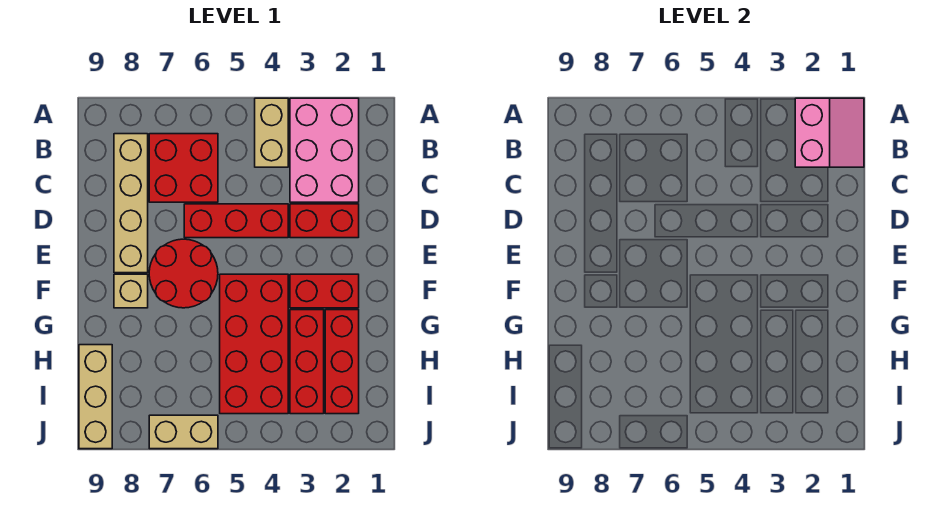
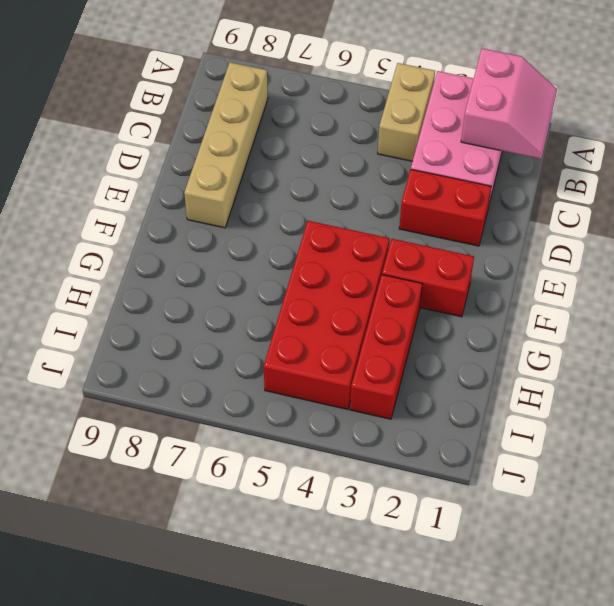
none -> red brick B6:C7 level 1
none -> red brick D4:D6 level 1
none -> red round brick E6:F7 level 1

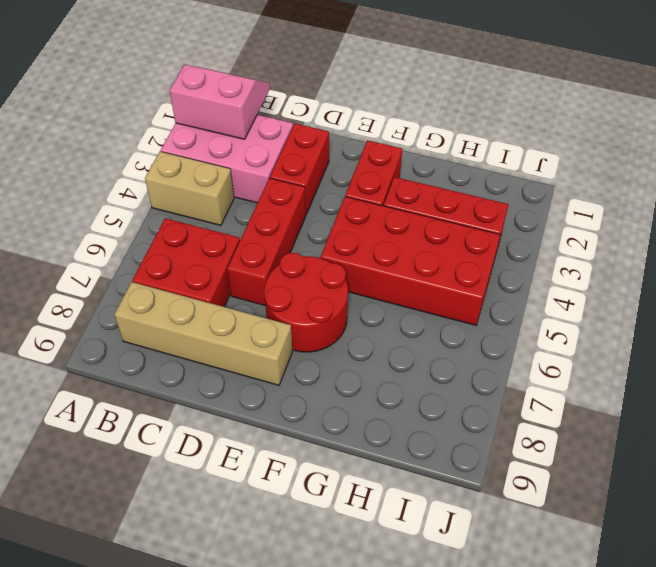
none -> tan brick F8 level 1
none -> red brick G2:I2 level 1
none -> tan brick H9:J9 level 1

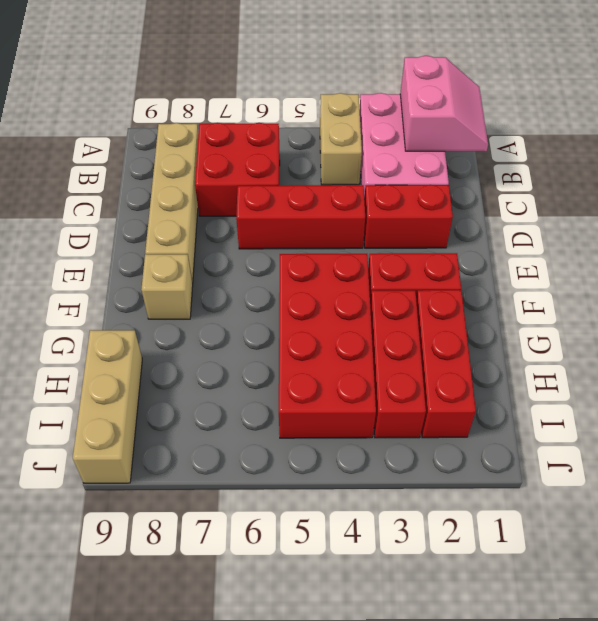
none -> red round brick E6:F7 level 1
none -> tan brick J6:J7 level 1

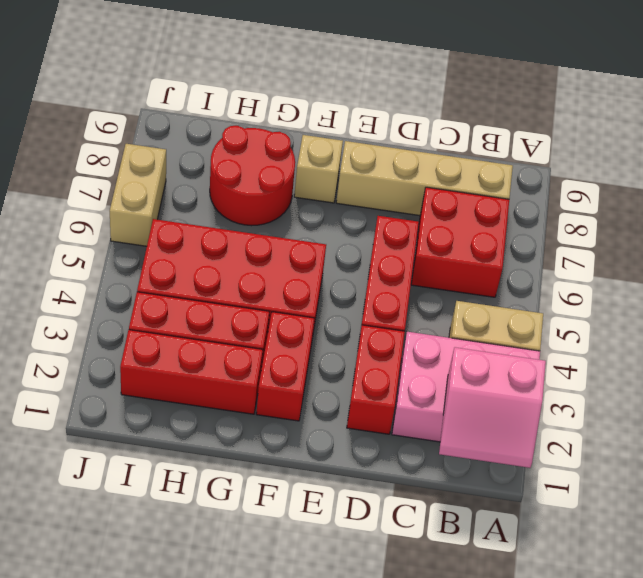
red round brick G7:H8 level 1 -> red round brick E6:F7 level 1
none -> tan brick H9:J9 level 1

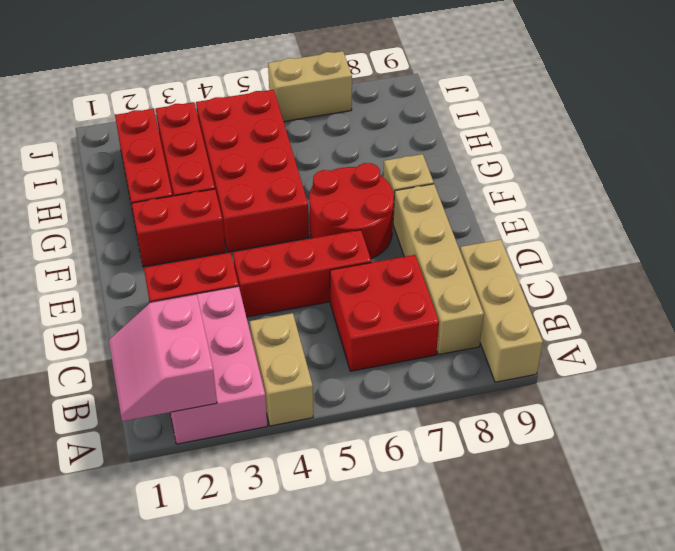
tan brick A9:C9 level 1 -> tan brick H9:J9 level 1

